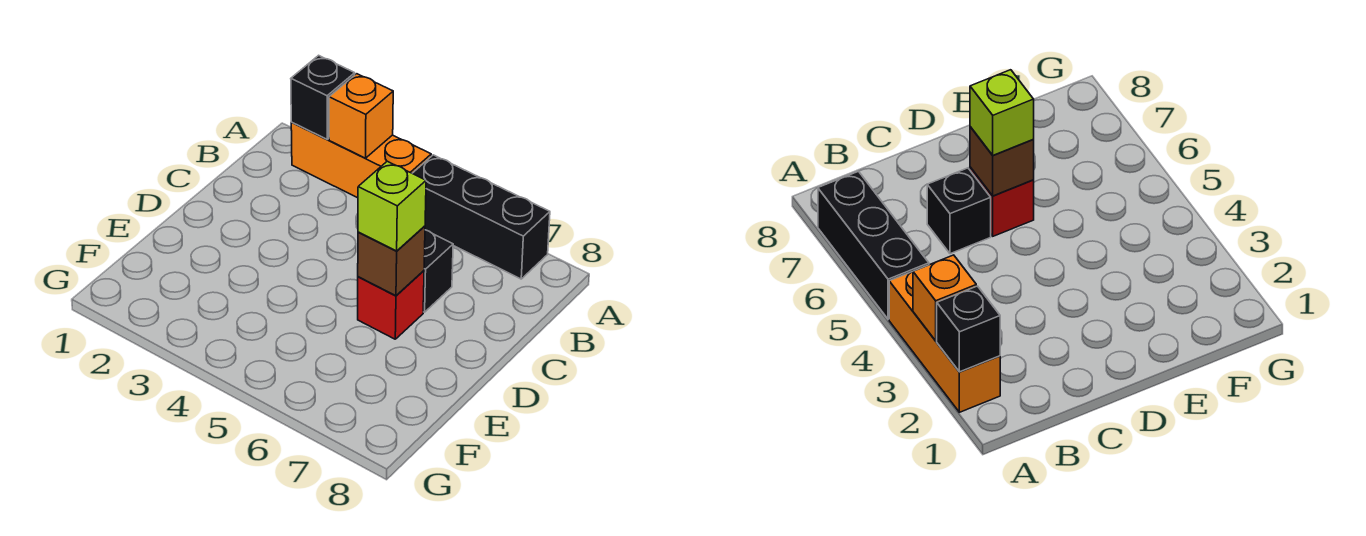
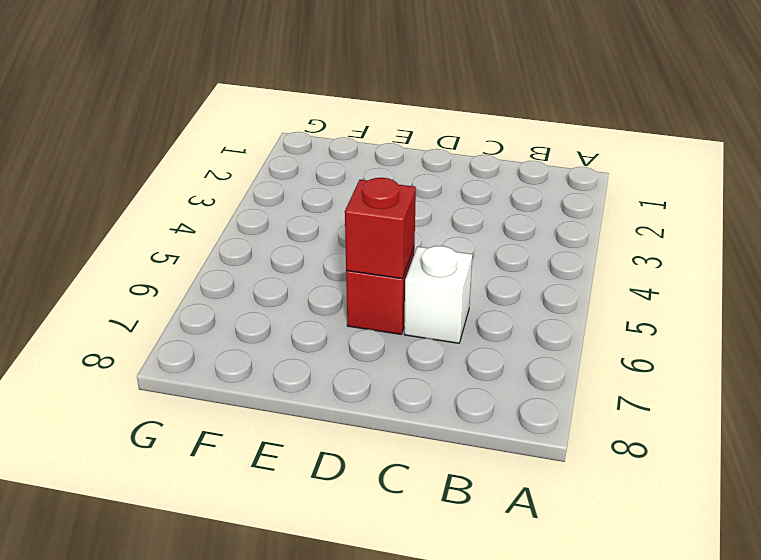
white brick C6 level 1 -> black brick C6 level 1
red brick D6 level 2 -> brown brick D6 level 2
none -> orange brick A2:A4 level 1
none -> black brick A5:A7 level 1

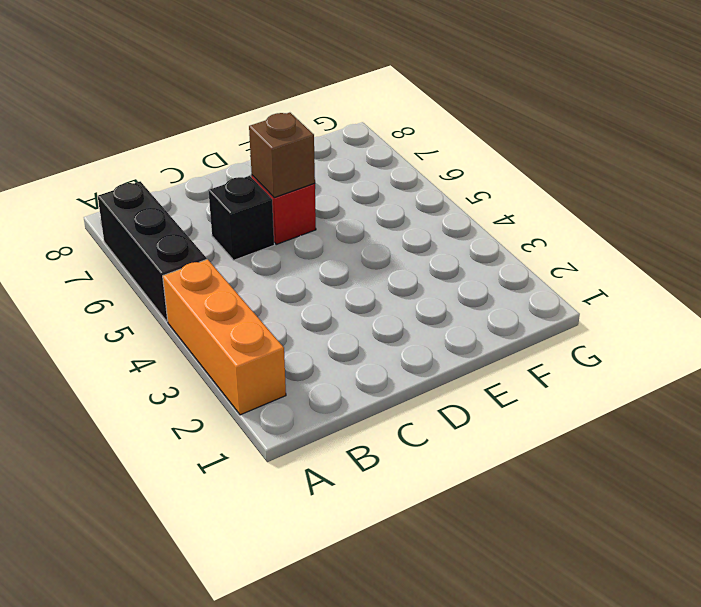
none -> black brick A2 level 2
none -> orange brick A3 level 2

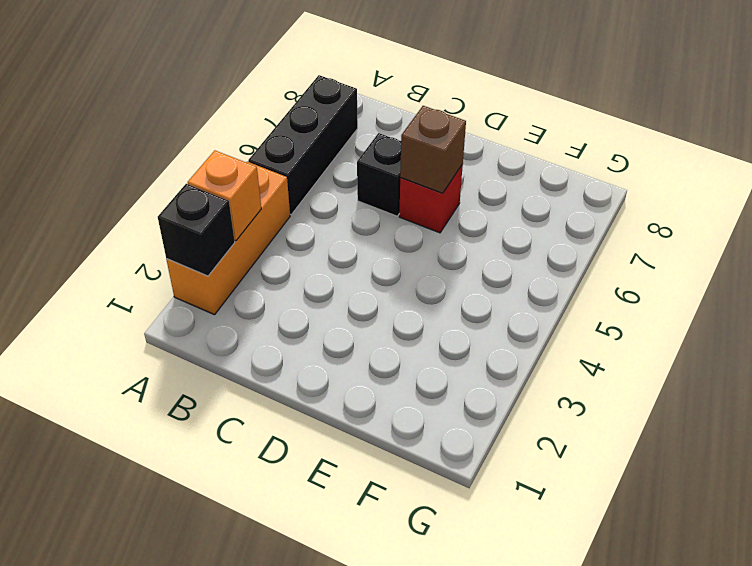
none -> lime brick D6 level 3

